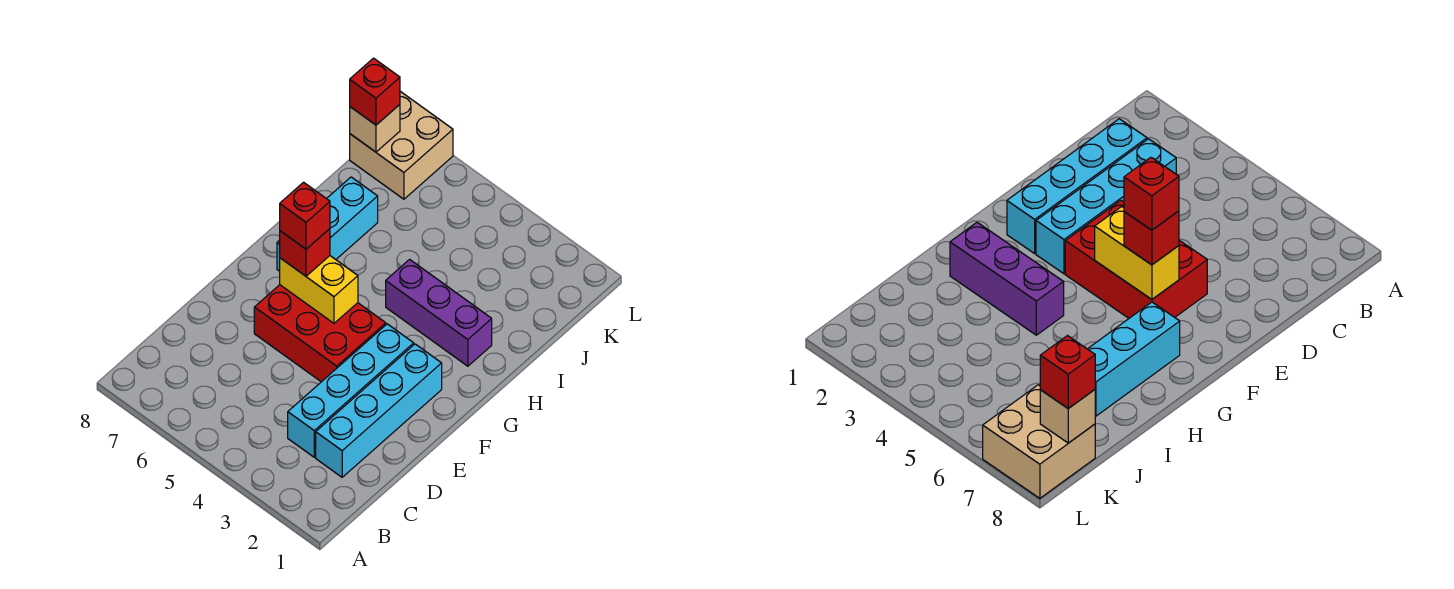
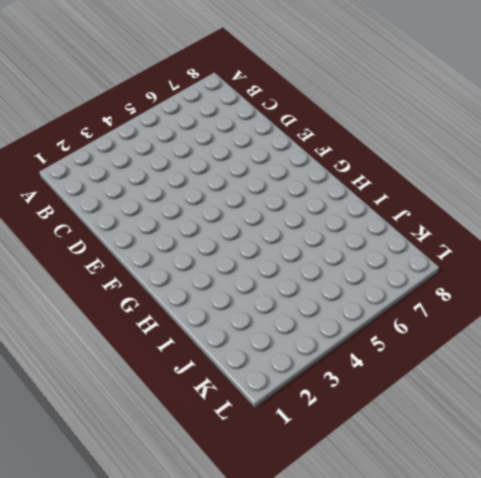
none -> cyan brick C2:F2 level 1
none -> cyan brick C3:F3 level 1

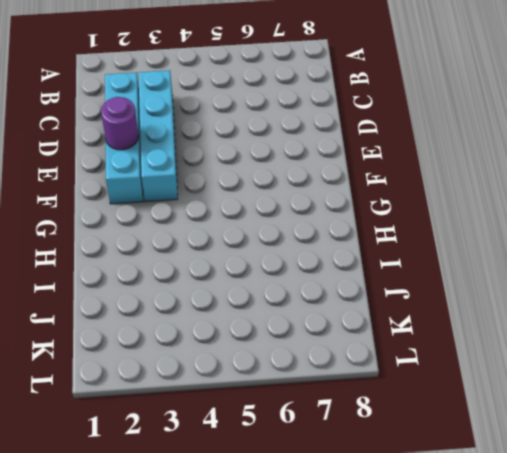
purple round brick E2 level 2 -> none
none -> red brick E4:F6 level 1
none -> cyan brick G7:I7 level 1

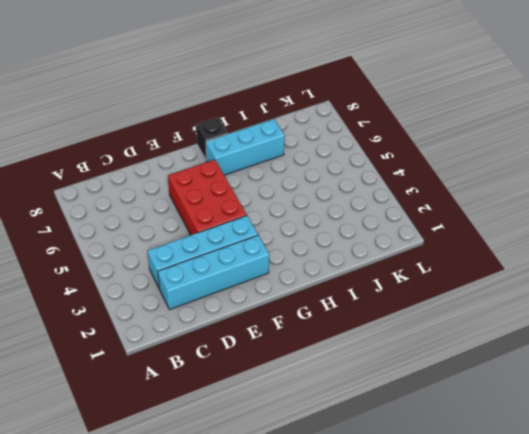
black brick G8 level 1 -> none
none -> purple brick H2:H4 level 1
none -> tan brick K7:L8 level 1

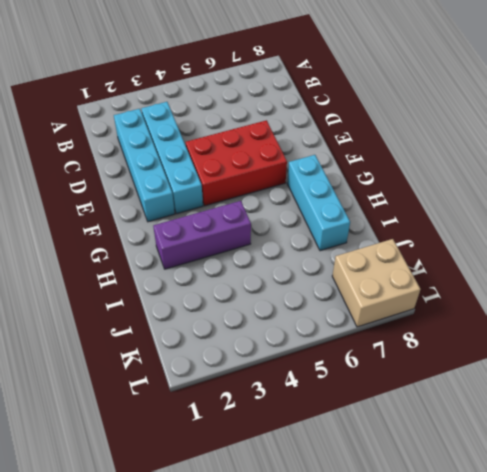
none -> yellow brick F5:F6 level 2
none -> tan brick K8 level 2

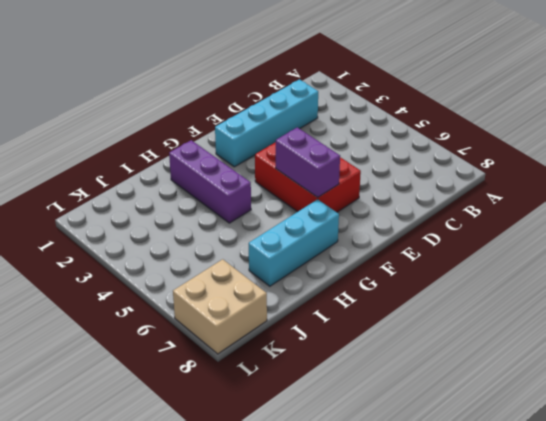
purple brick F5:F6 level 2 -> yellow brick F5:F6 level 2
none -> cyan brick C3:F3 level 1
none -> tan brick K8 level 2

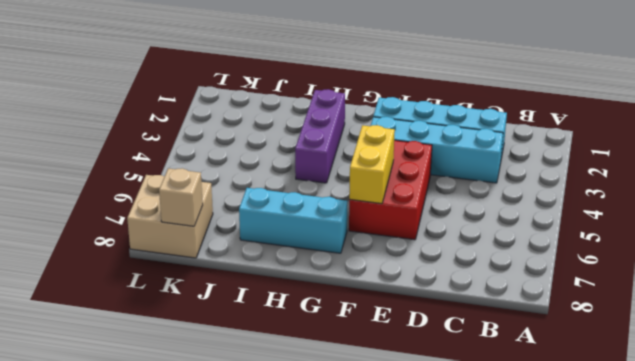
none -> red brick F6 level 3
none -> red brick K8 level 3

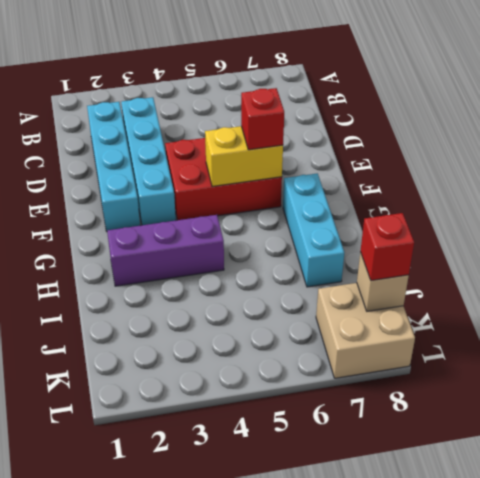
none -> red brick F6 level 4

